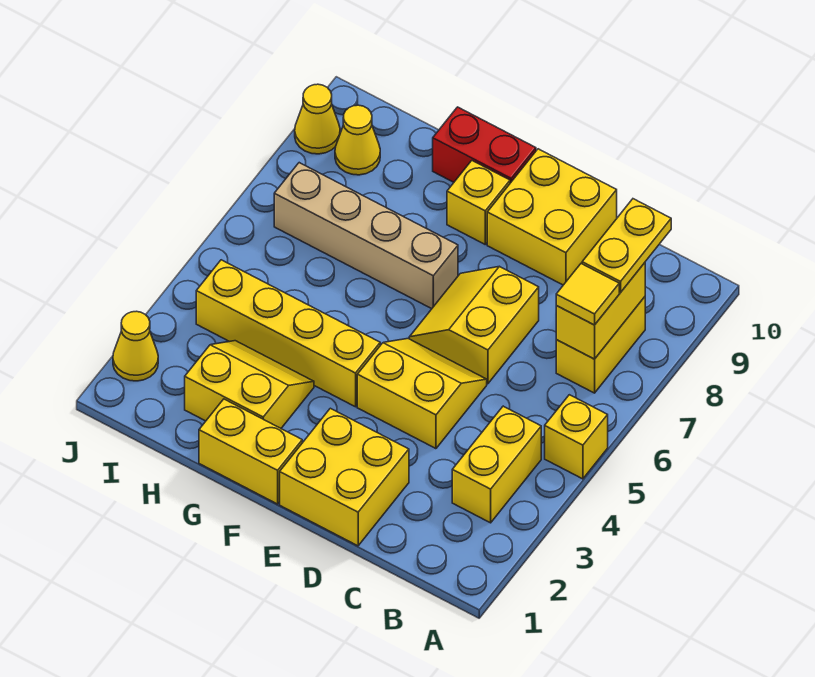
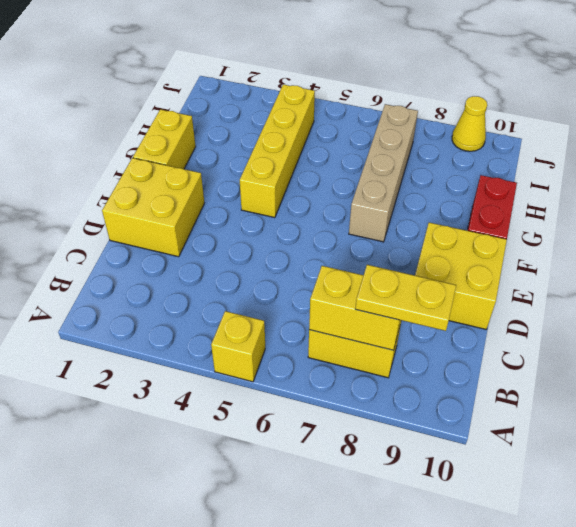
none -> yellow brick B3:B4 level 1
none -> yellow slope D4:E5 level 1 top 4
none -> yellow slope D6:E7 level 1 top D

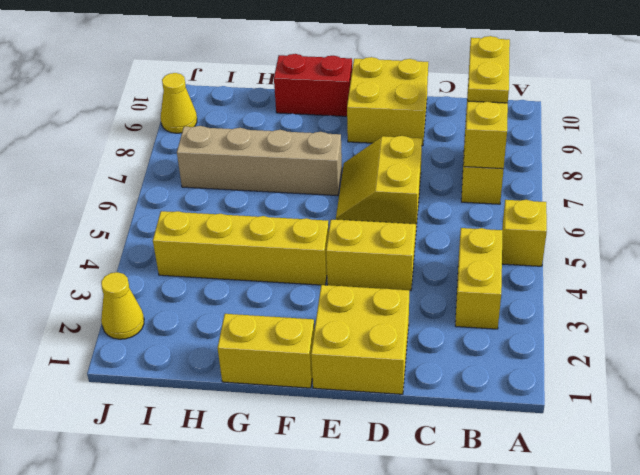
none -> yellow brick F9 level 1
none -> yellow slope G2:H3 level 1 top 2
none -> yellow cone I9 level 1

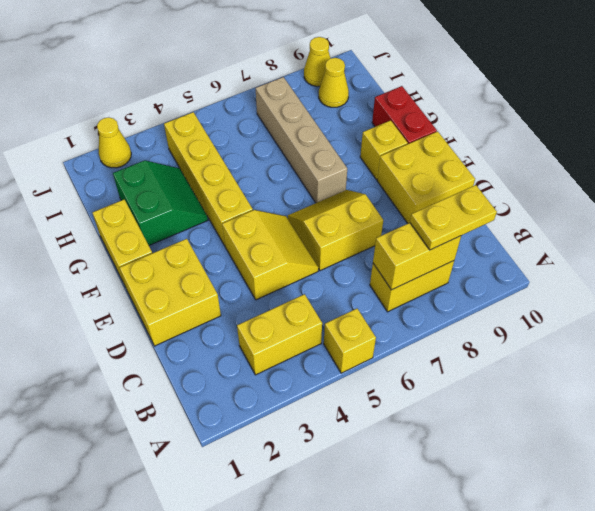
green slope G2:H3 level 1 top 2 -> yellow slope G2:H3 level 1 top 2
none -> yellow tile B7 level 3

